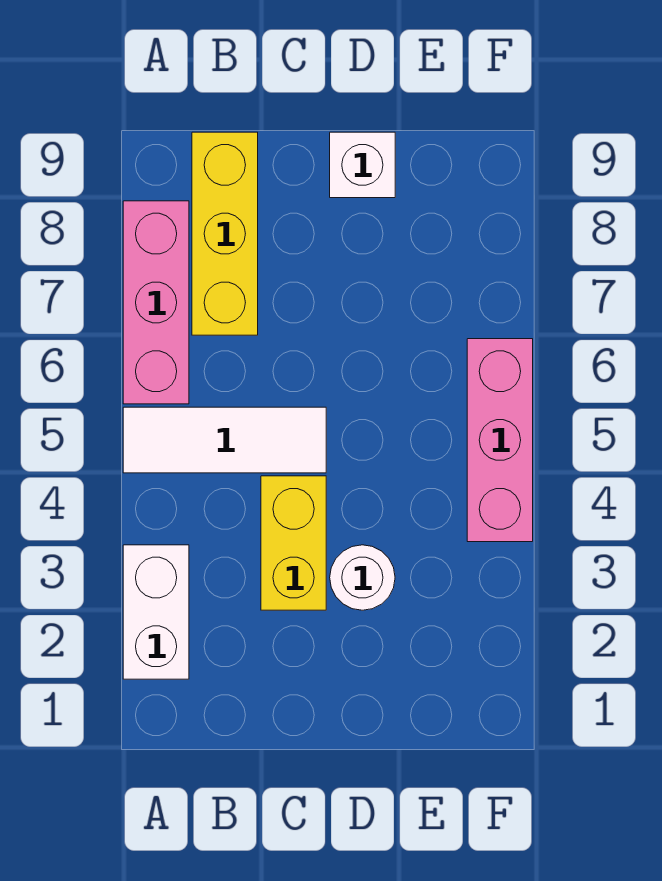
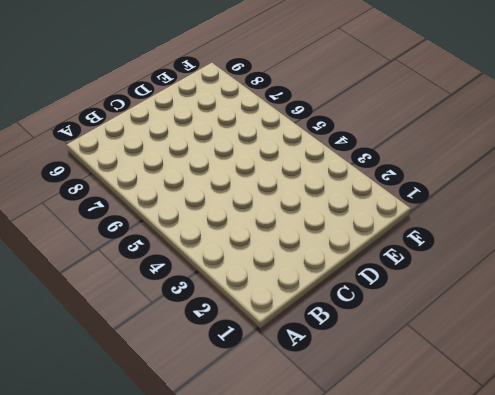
none -> white brick A2:A3 level 1
none -> white tile A5:C5 level 1

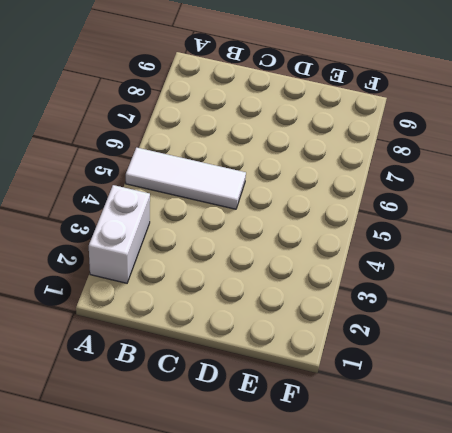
none -> pink brick A6:A8 level 1
none -> yellow brick B7:B9 level 1

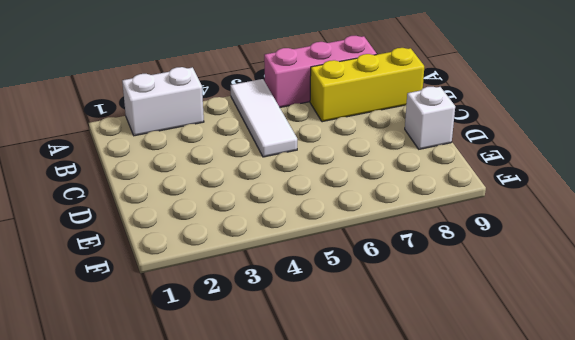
none -> yellow brick C3:C4 level 1
none -> white round brick D3 level 1

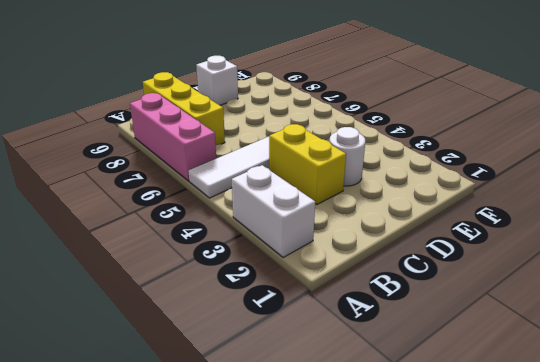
none -> pink brick F4:F6 level 1

